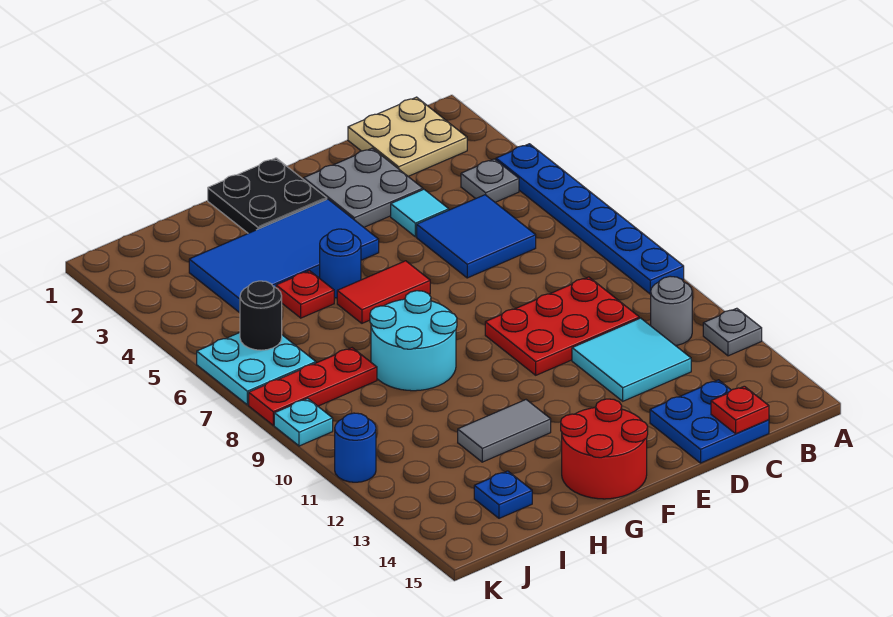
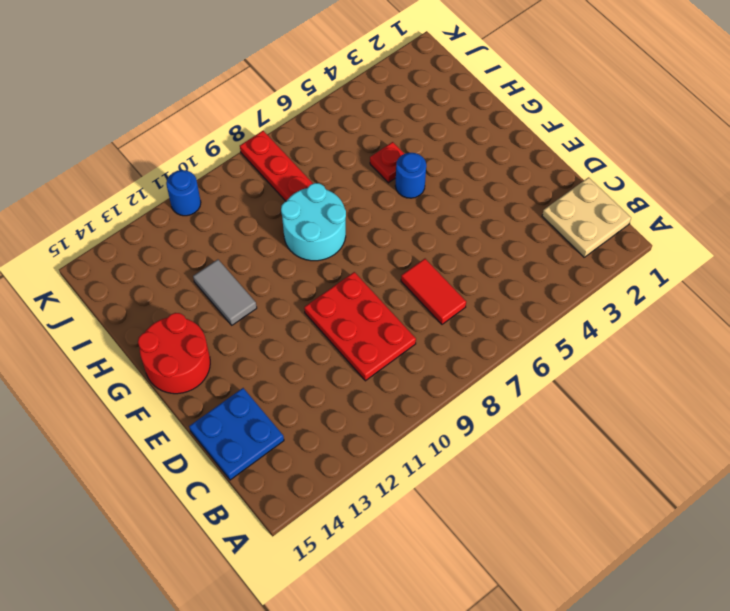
red tile C7:D7 level 1 -> red tile F6:G6 level 1
none -> blue plate A4:A9 level 1
none -> grey plate A12 level 1
none -> grey plate B4 level 1

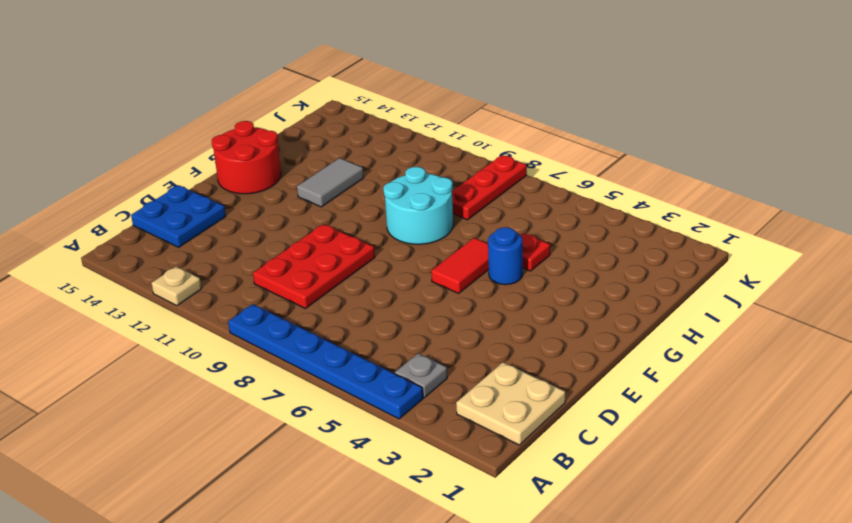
tan plate A12 level 1 -> grey plate A12 level 1
none -> grey round brick B11 level 1
none -> blue tile C5:D6 level 1
none -> cyan tile C11:D12 level 1

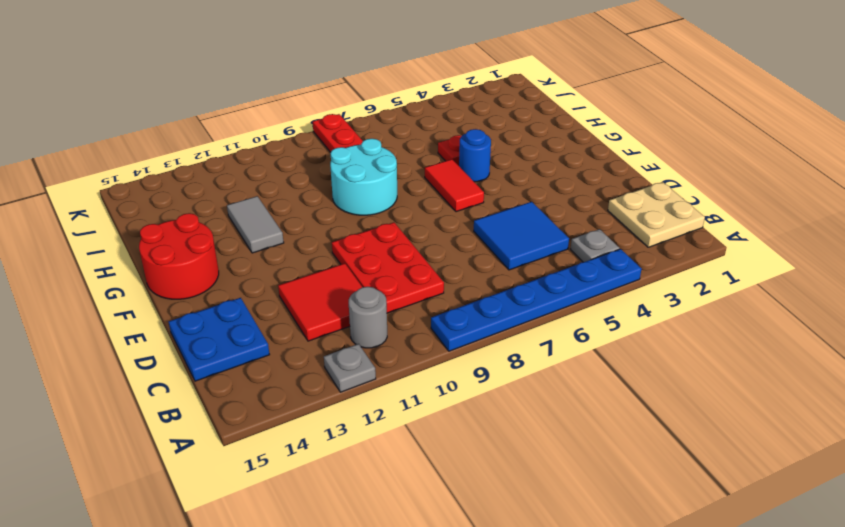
red tile C11:D12 level 1 -> cyan tile C11:D12 level 1
none -> grey plate D2:E3 level 1
none -> cyan tile D4 level 1
none -> black plate F1:G2 level 1

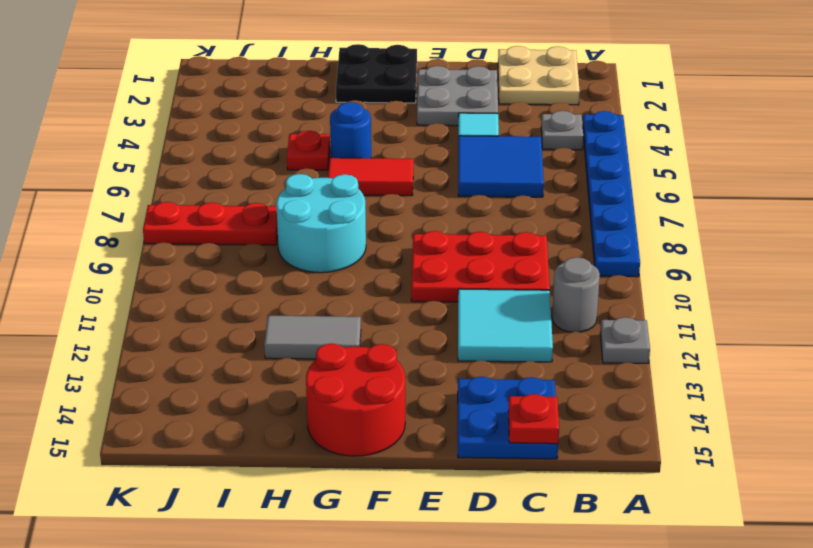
none -> blue tile F3:I4 level 1
none -> blue plate I14 level 1
none -> cyan plate J6:K7 level 1

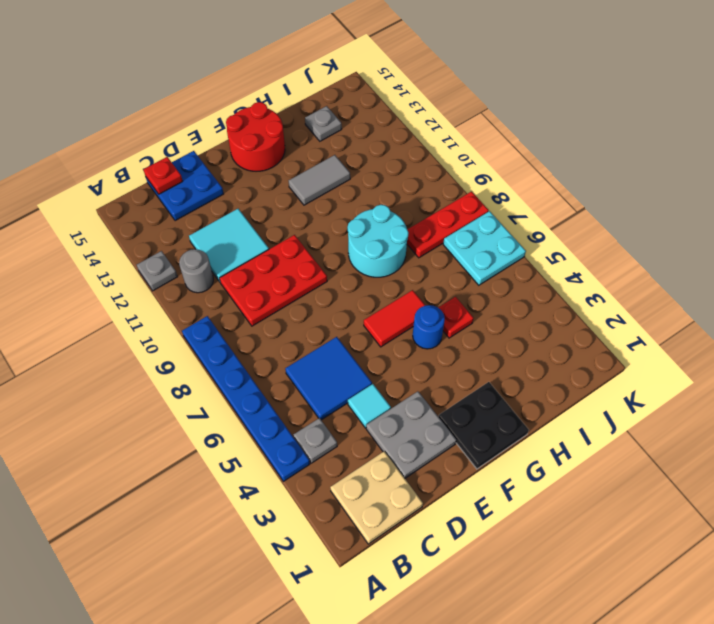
grey plate I14 level 1 -> blue plate I14 level 1
none -> blue tile F3:I4 level 1
none -> cyan plate K9 level 1
none -> blue round brick K11 level 1

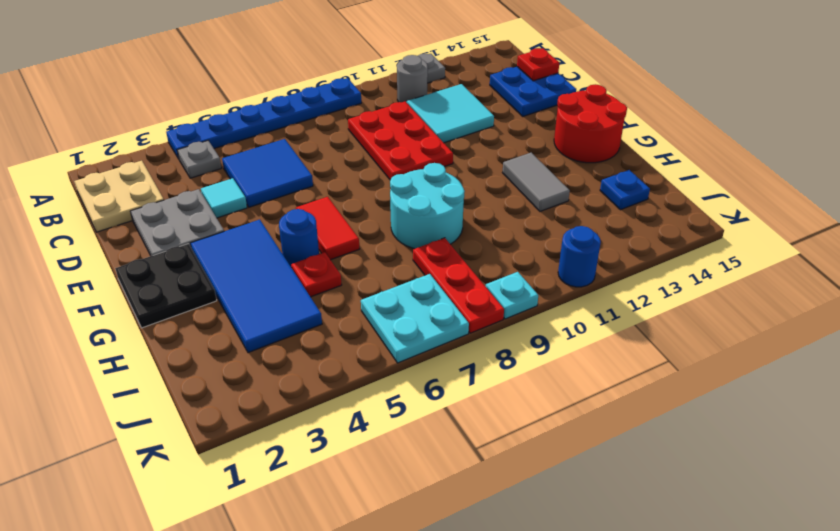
none -> black round brick J6 level 2

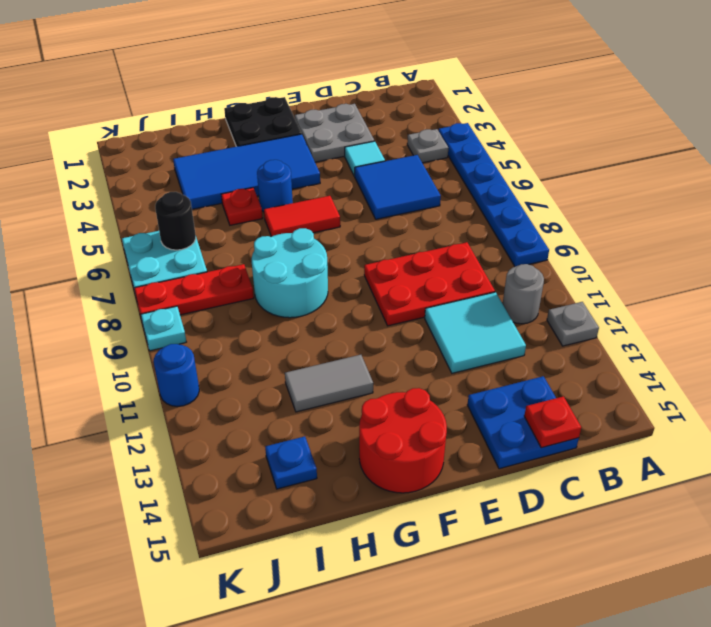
none -> tan plate B1:C2 level 1

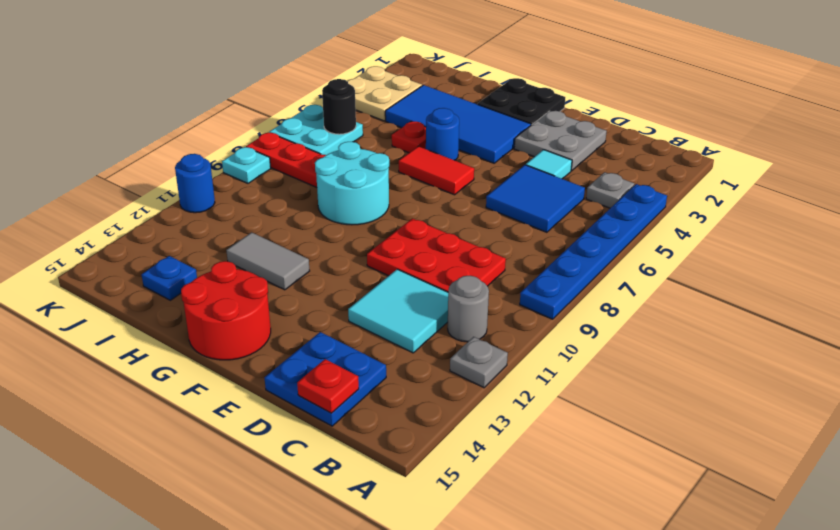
tan plate J3:K4 level 1 -> tan plate B1:C2 level 1

